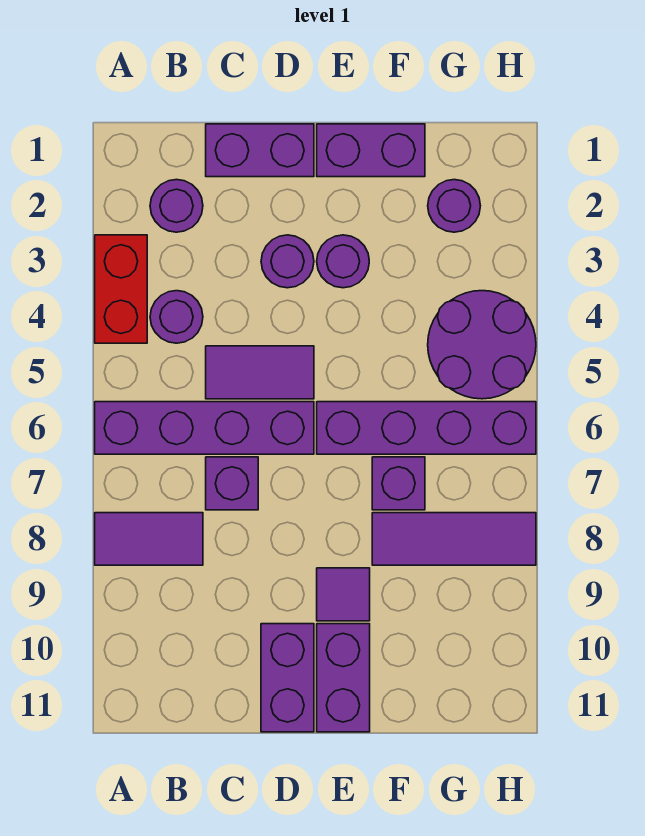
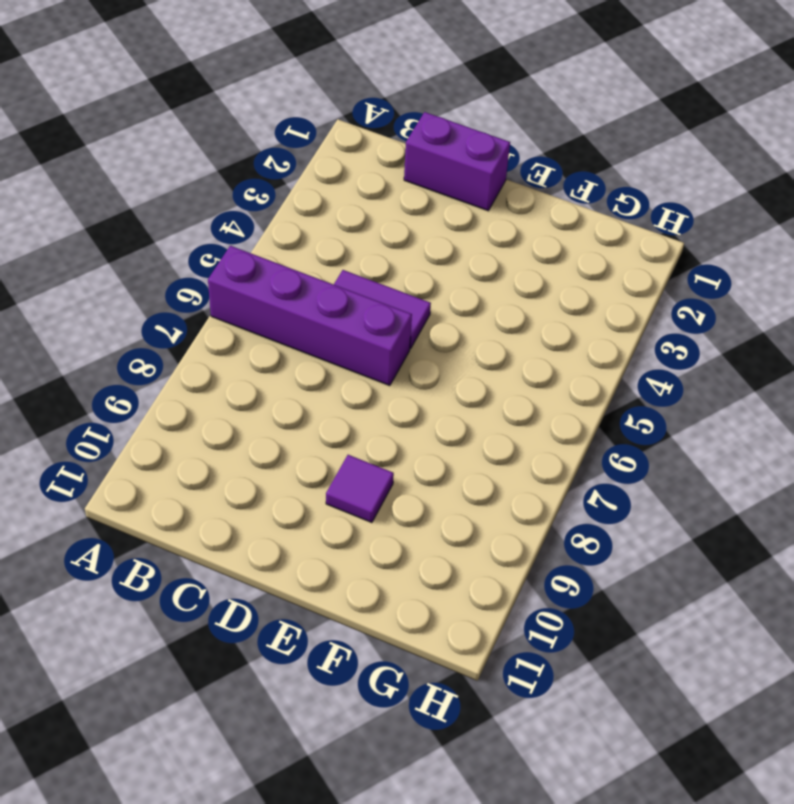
none -> red brick A3:A4 level 1
none -> purple tile A8:B8 level 1
none -> purple round brick B2 level 1

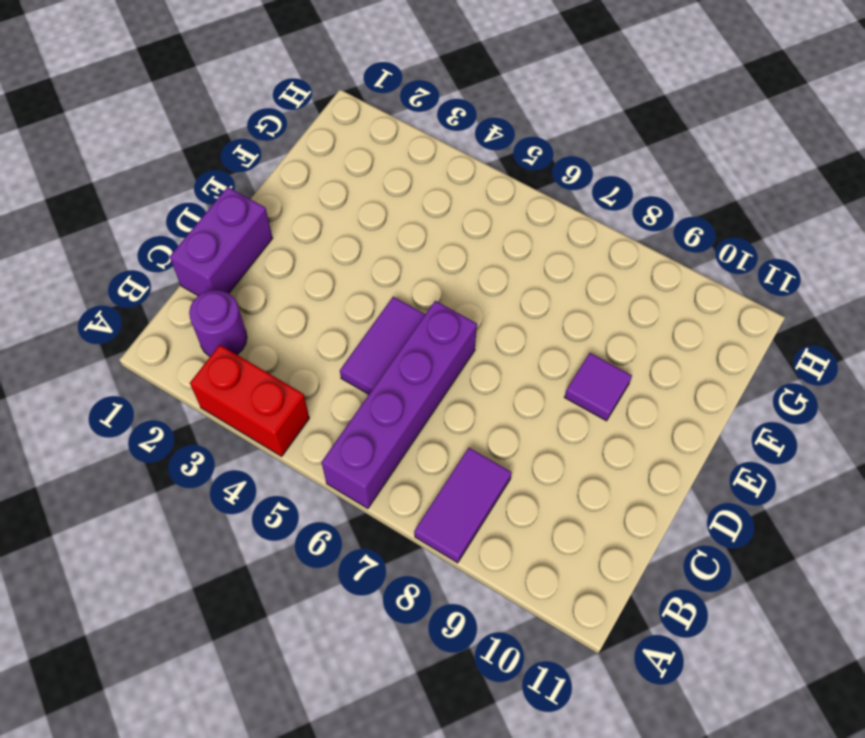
none -> purple round brick B4 level 1
none -> purple brick C7 level 1
none -> purple round brick D3 level 1

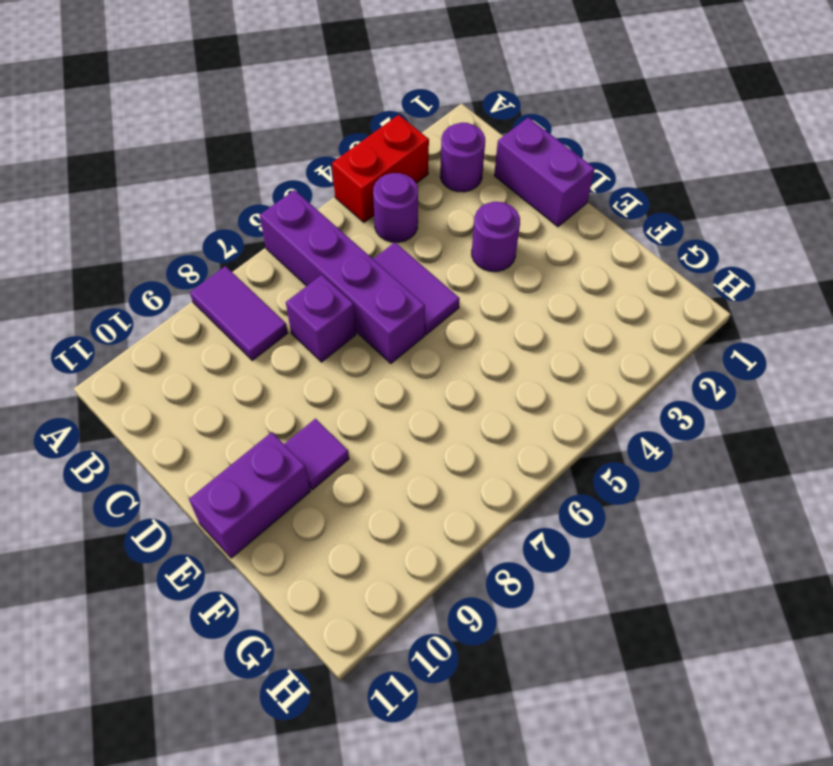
none -> purple brick D10:D11 level 1
none -> purple brick E1:F1 level 1
none -> purple round brick E3 level 1

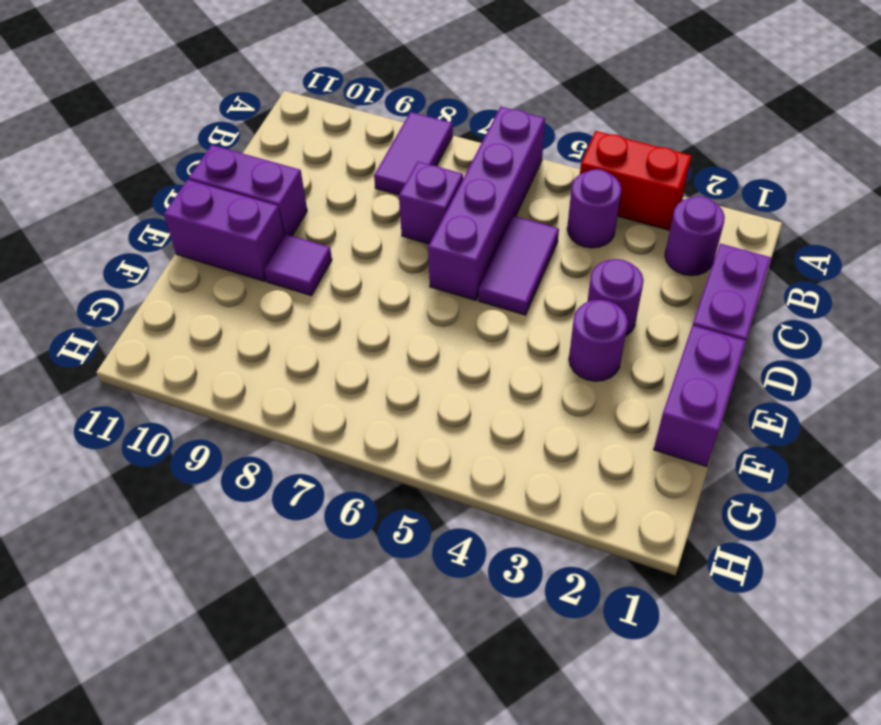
none -> purple brick E6:H6 level 1
none -> purple brick F7 level 1
none -> purple tile F8:H8 level 1

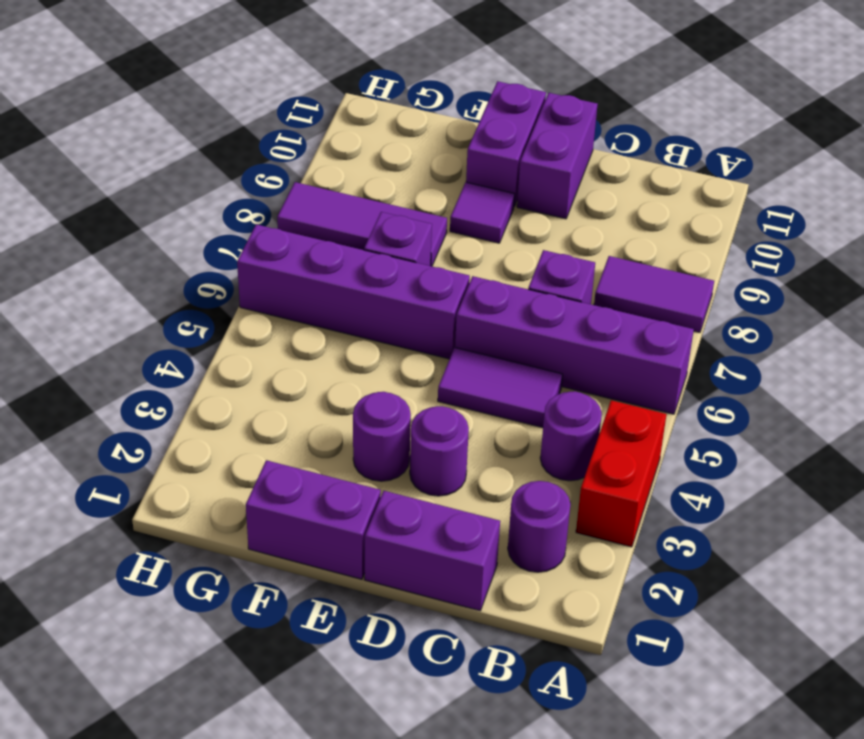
none -> purple round brick G2 level 1
none -> purple round brick G4:H5 level 1

